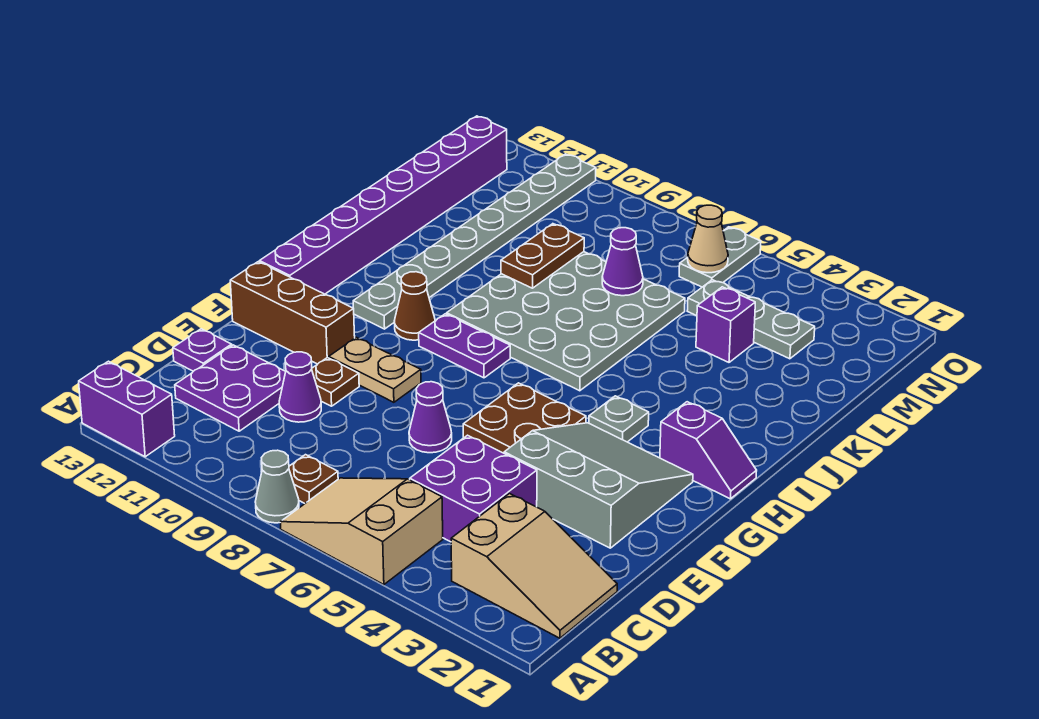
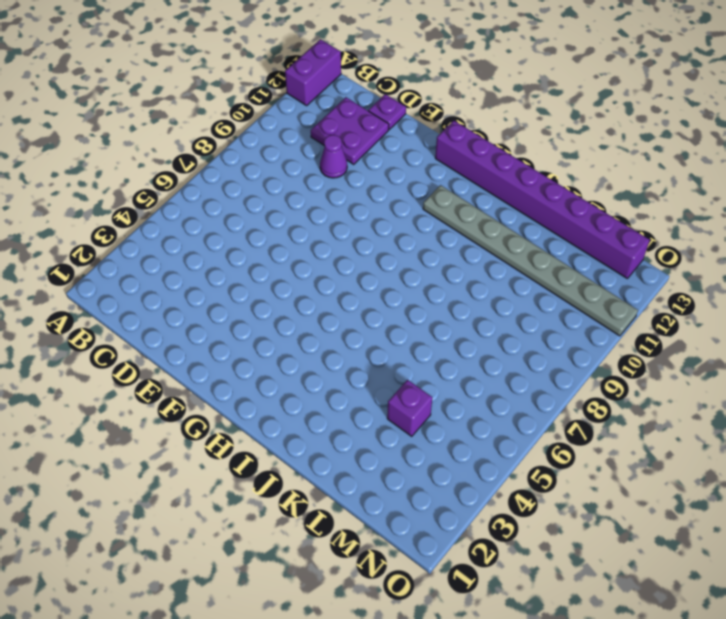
none -> tan slope A5:B7 level 1 top 5
none -> grey cone A8 level 1
none -> tan slope B1:C3 level 1 top 3

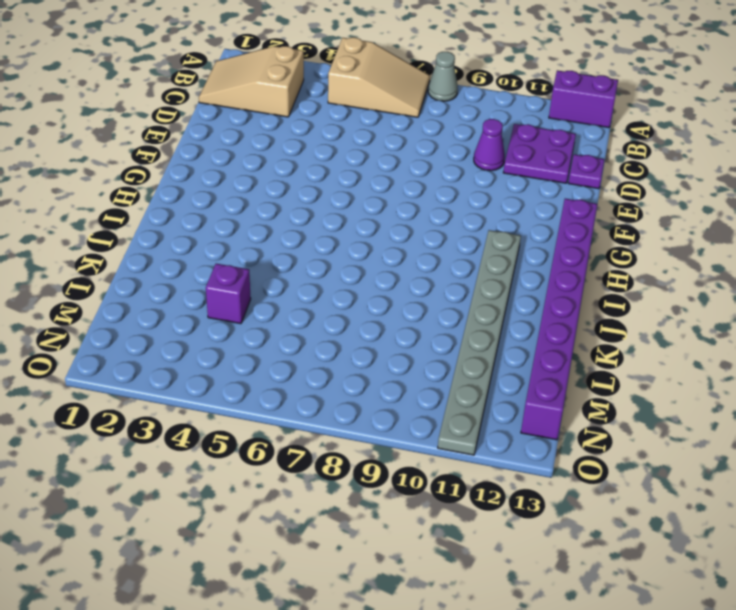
none -> brown plate B8 level 1
none -> purple brick C4:D5 level 1
none -> grey slope E2:G4 level 1 top E

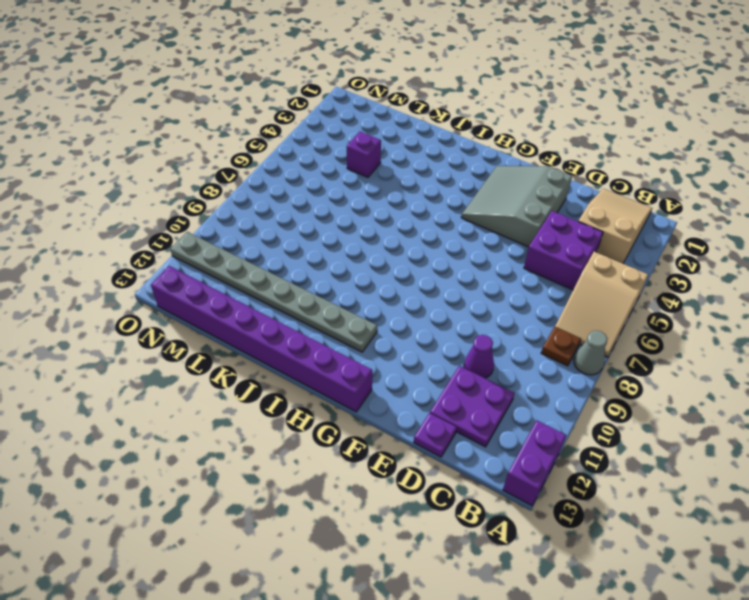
none -> purple cone E7 level 1
none -> brown plate E10 level 1
none -> brown plate F5:G6 level 1

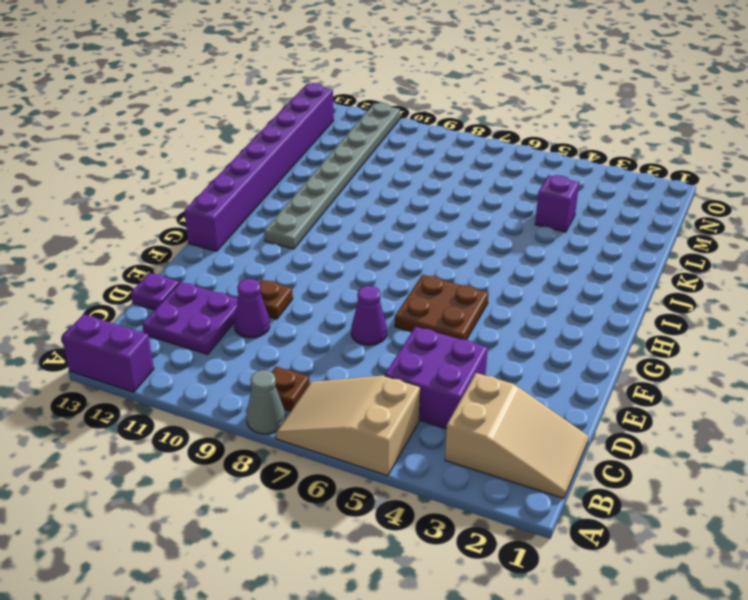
none -> grey slope E2:G4 level 1 top E
none -> tan plate F9:F10 level 1
none -> brown brick F11:F13 level 1

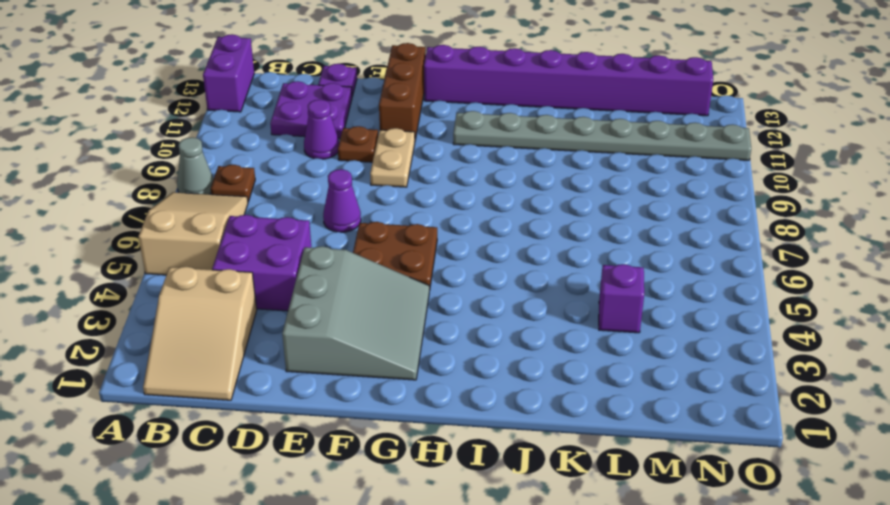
none -> purple slope H1:H2 level 1 top 2
none -> grey plate H4 level 1
none -> purple plate H8:H9 level 1

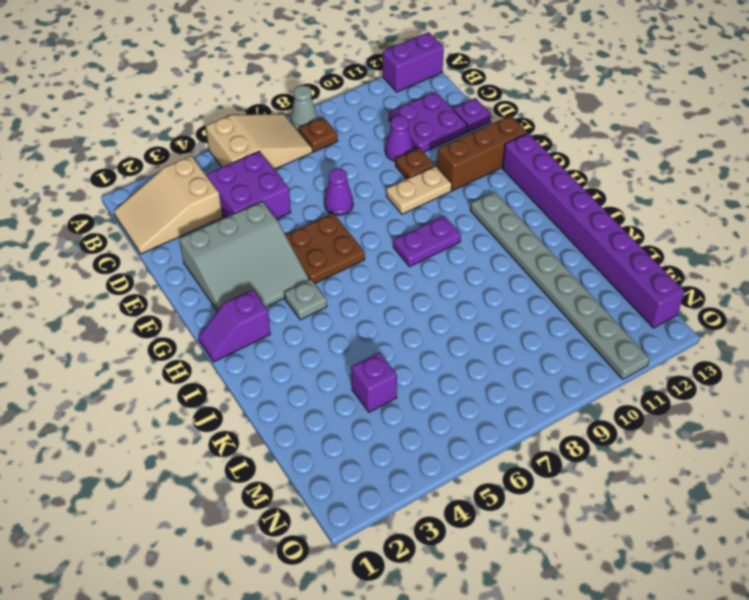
none -> brown cone H10 level 1
none -> grey plate I6:L9 level 1
none -> grey plate M3:M5 level 1

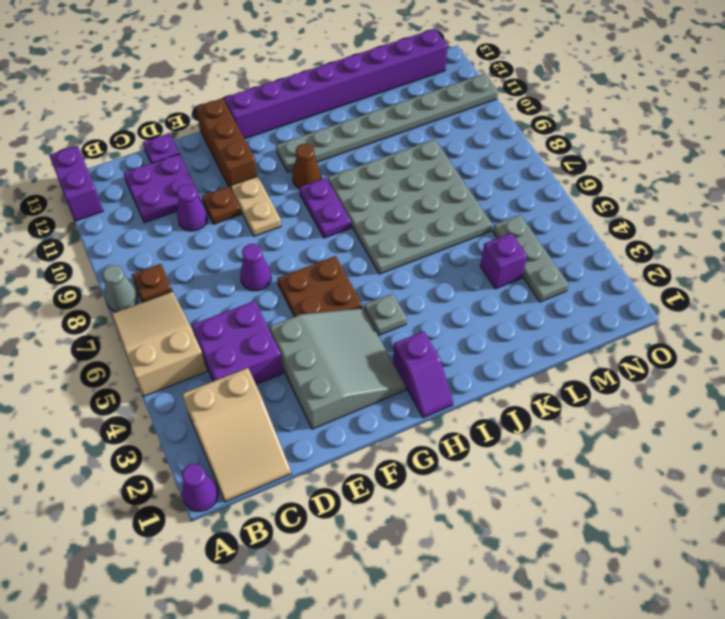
purple cone A1 level 1 -> purple cone L7 level 2
none -> grey plate N6:O6 level 1
none -> brown plate K9:L9 level 2
none -> tan cone N6 level 2

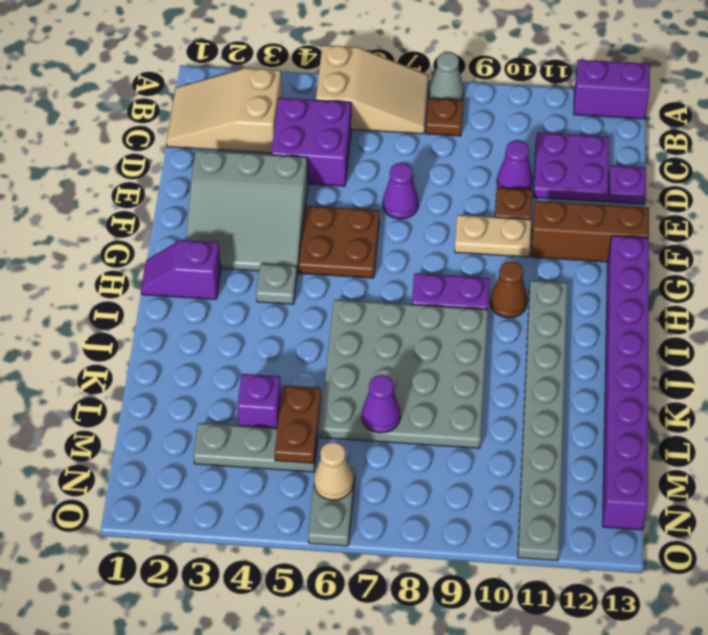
brown plate L5:M5 level 2 -> brown plate K9:L9 level 2

